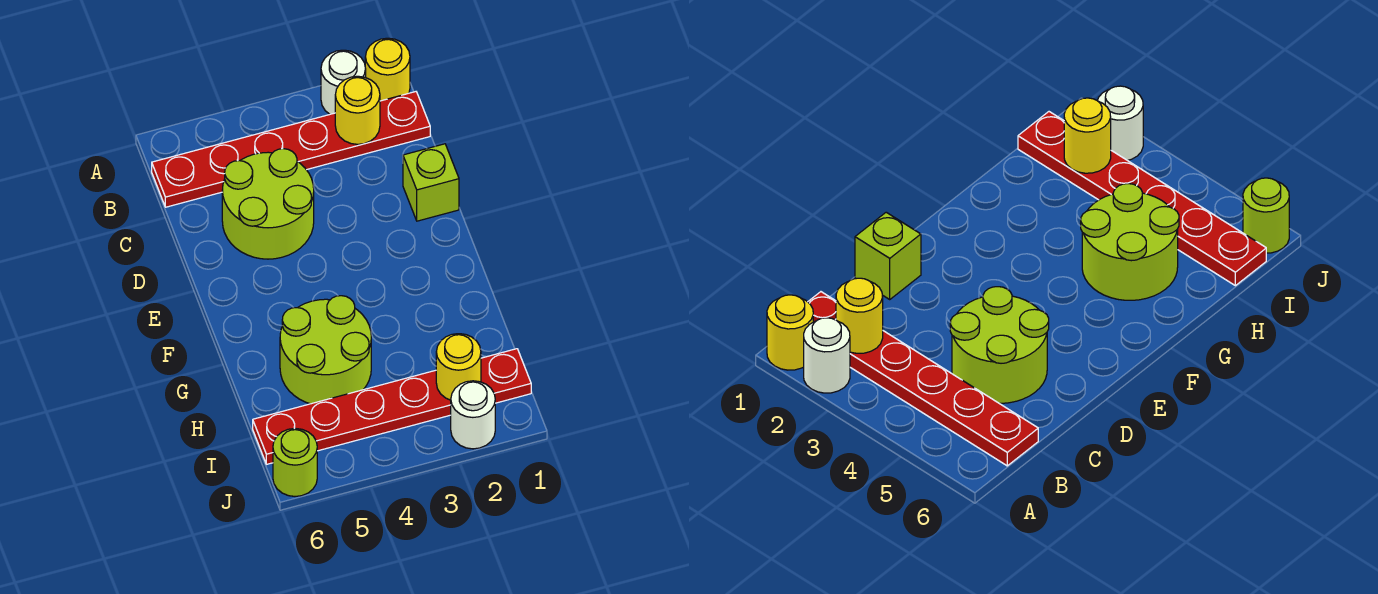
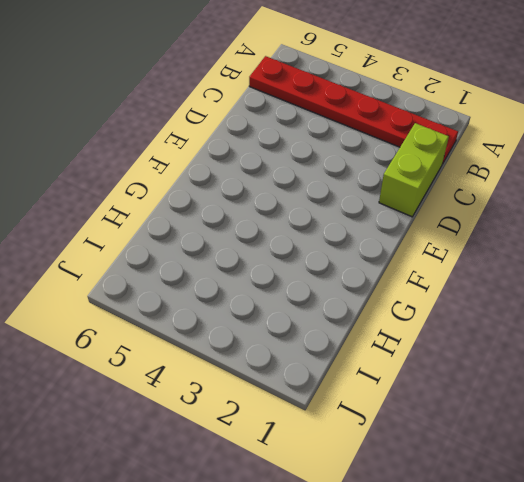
lime brick C1:D1 level 1 -> lime brick D1 level 1
none -> yellow round brick A1 level 1
none -> white round brick A2 level 1

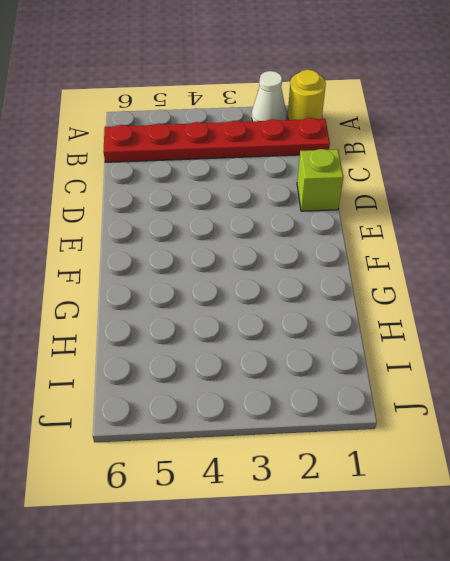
white cone A2 level 1 -> white round brick A2 level 1
none -> lime round brick C4:D5 level 1
none -> lime round brick G4:H5 level 1

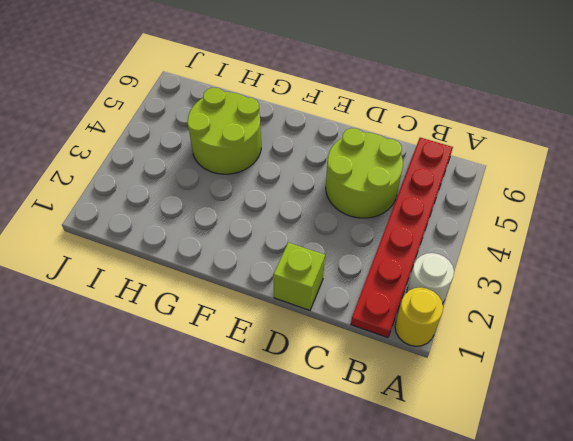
none -> red plate I1:I6 level 1
none -> white round brick J2 level 1

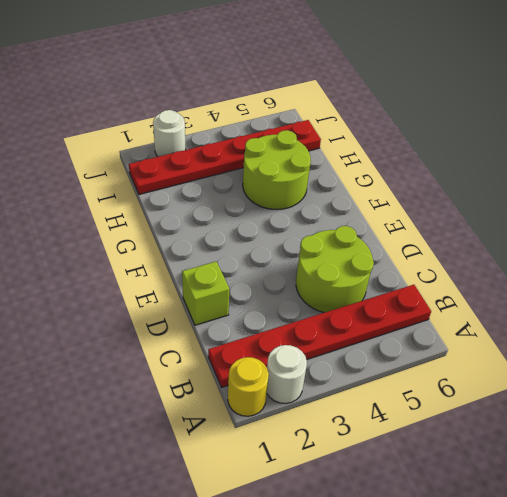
none -> lime round brick J6 level 1
none -> yellow round brick B2 level 2

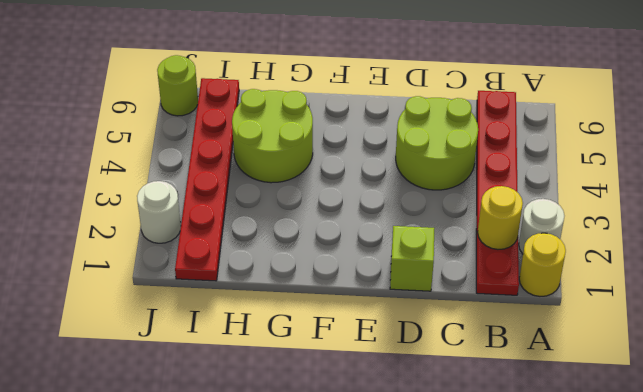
none -> yellow round brick I2 level 2

